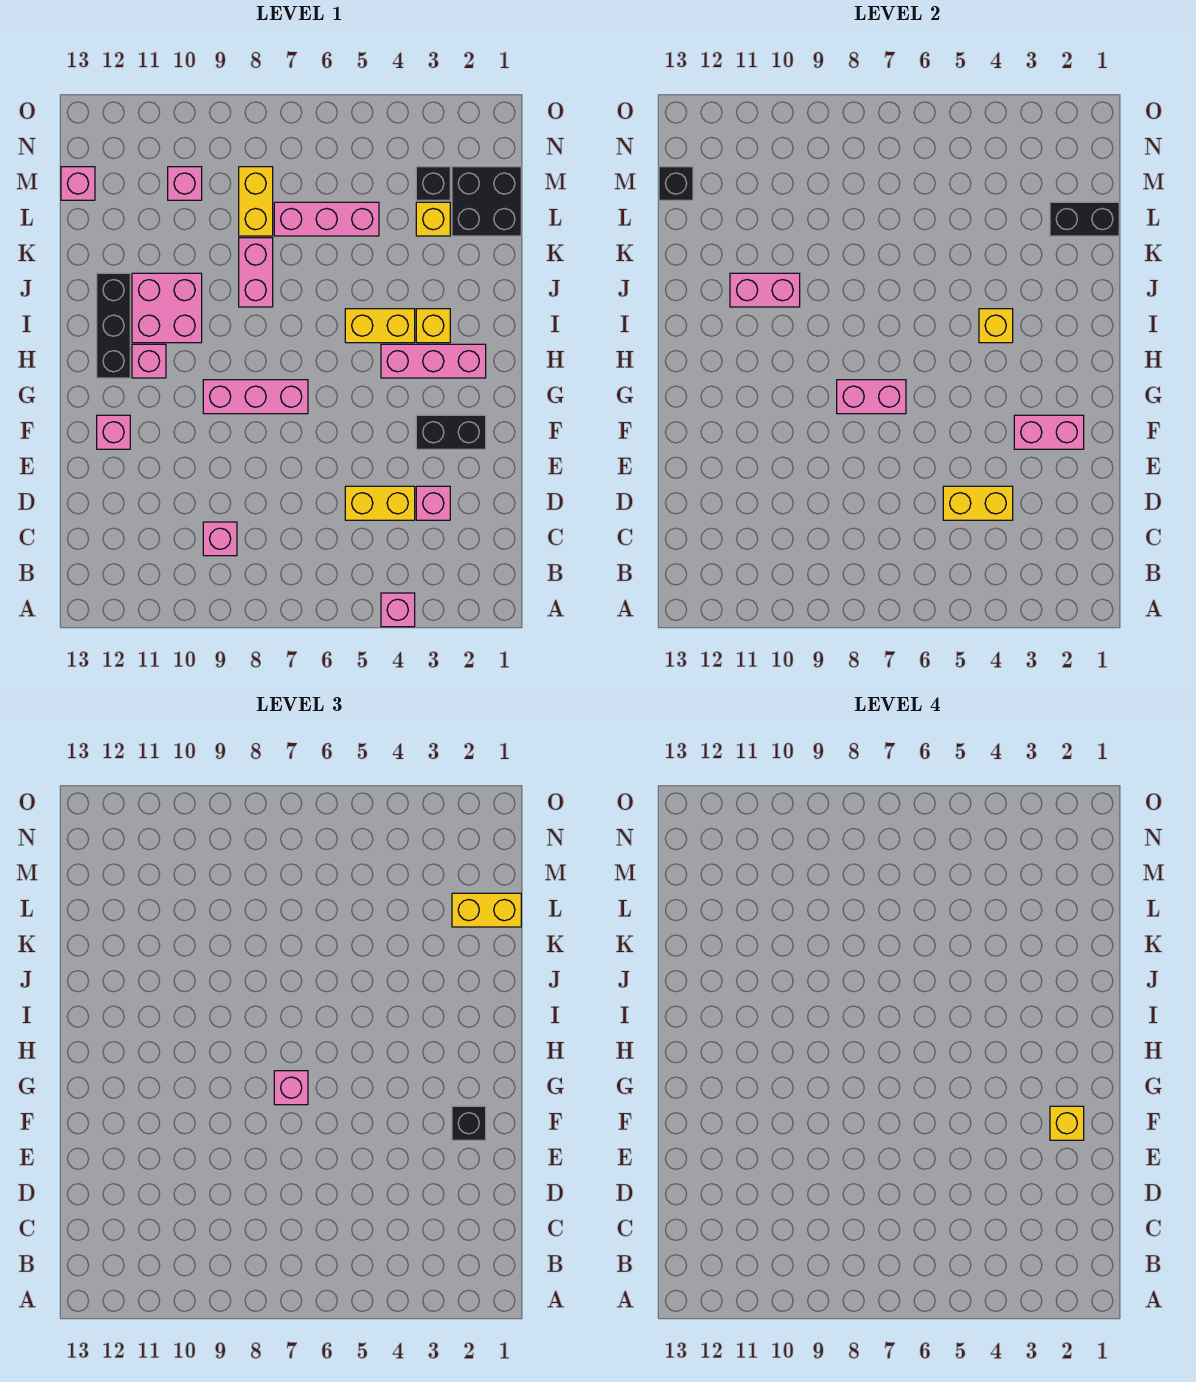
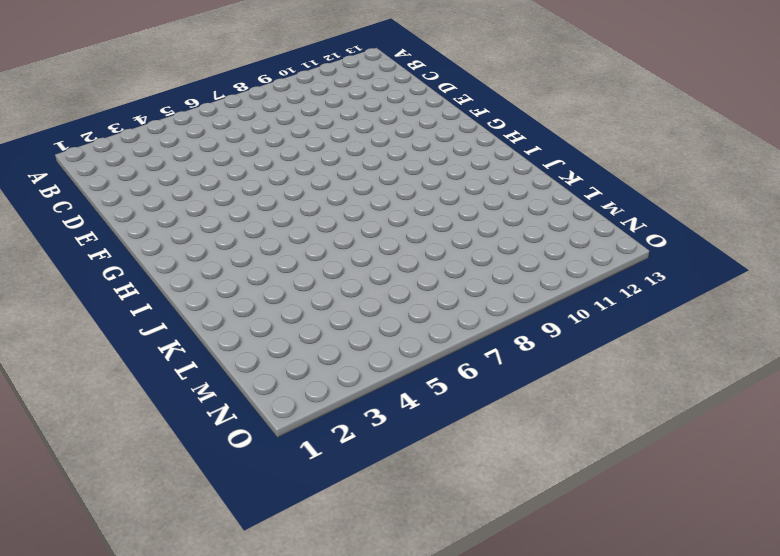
none -> pink brick A4 level 1
none -> pink brick C9 level 1
none -> pink brick D3 level 1
none -> yellow brick D4:D5 level 1

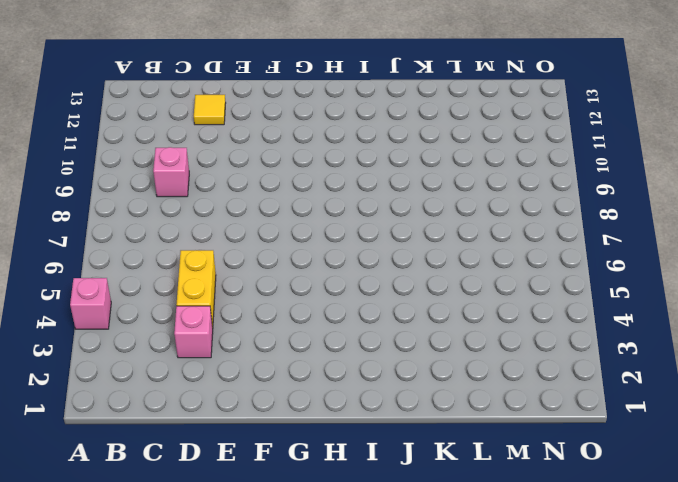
yellow tile D12 level 1 -> none
none -> black brick F2:F3 level 1
none -> pink brick F12 level 1
none -> pink brick G7:G9 level 1
none -> pink brick H2:H4 level 1

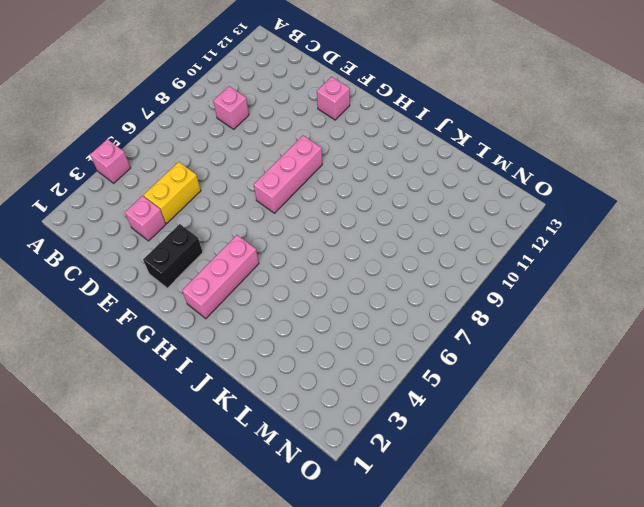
none -> pink brick H11 level 1
none -> black brick H12:J12 level 1
none -> yellow brick I3 level 1
none -> yellow brick I4:I5 level 1

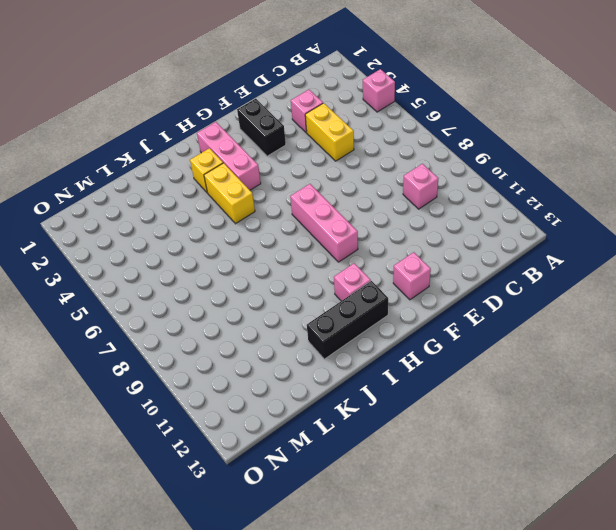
none -> pink brick I10:J11 level 1
none -> pink brick J8:K8 level 1
none -> black brick L1:M2 level 1
none -> yellow brick L3 level 1

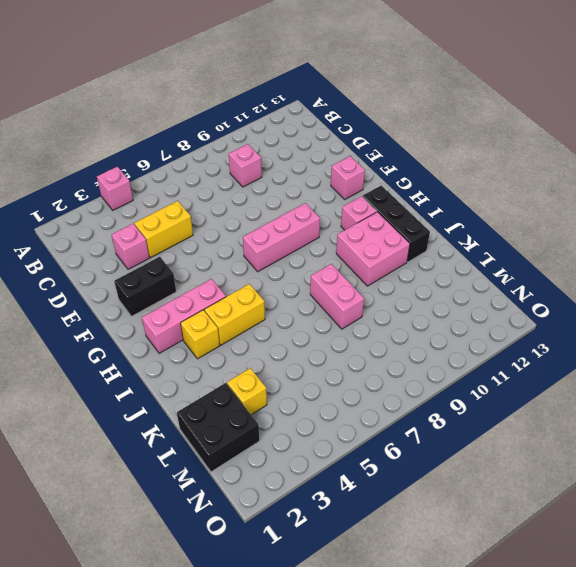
none -> pink brick L5:L7 level 1
none -> yellow brick L8:M8 level 1
none -> black brick M3 level 1
none -> pink brick M10 level 1

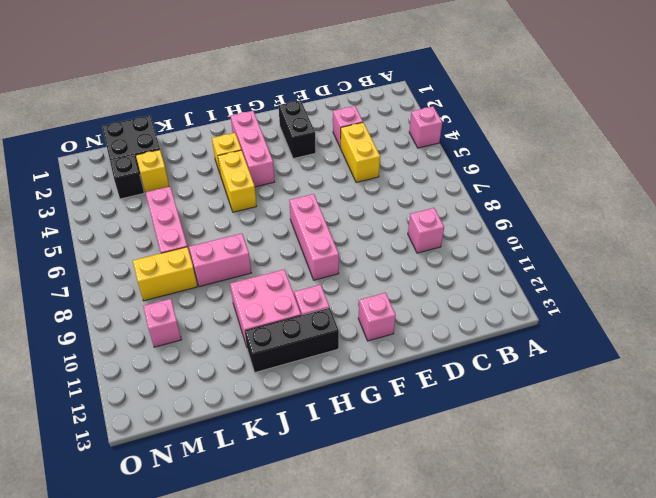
none -> pink brick M13 level 1
none -> yellow brick D4:D5 level 2
none -> pink brick F2:F3 level 2
none -> pink brick G7:G8 level 2

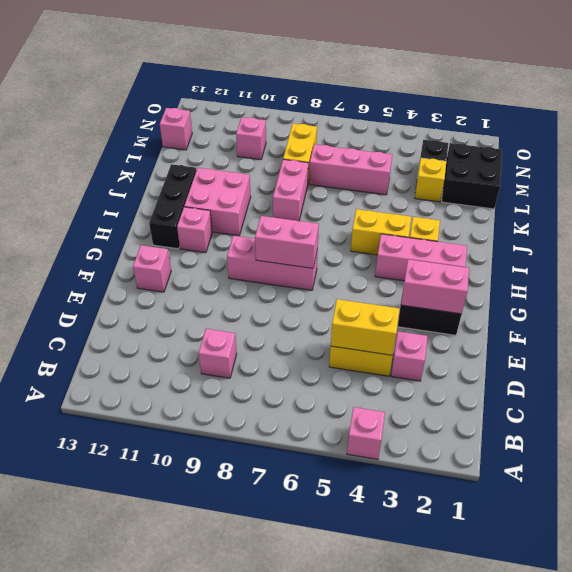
none -> yellow brick I4 level 2
none -> pink brick J10:J11 level 2
none -> black brick L1:L2 level 2
none -> black brick M13 level 2

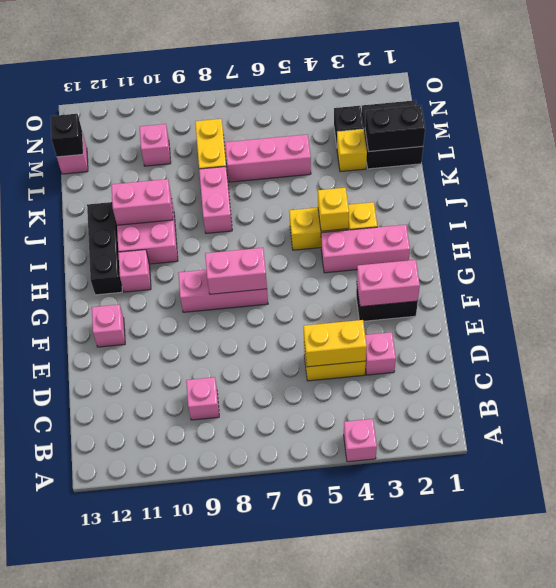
none -> black brick F2 level 3
none -> pink brick G7 level 3
none -> yellow brick L1:L2 level 3
none -> yellow brick F2 level 4

